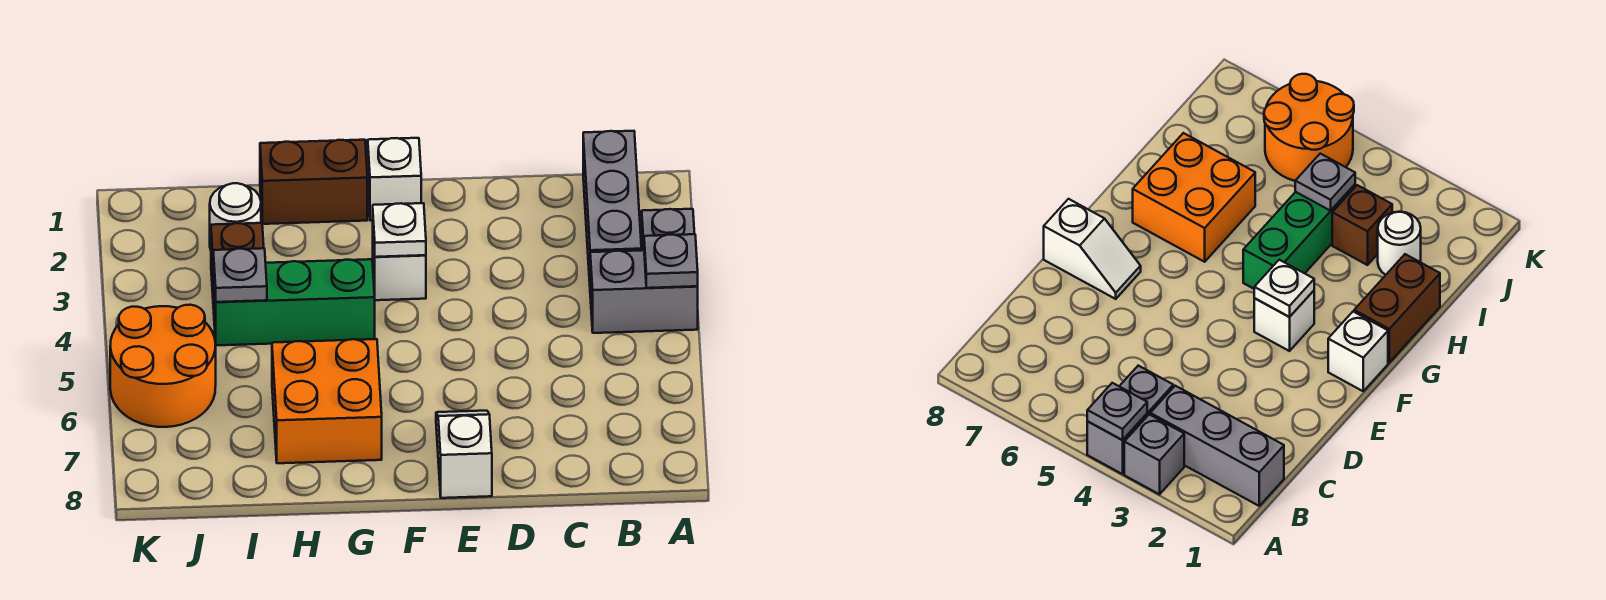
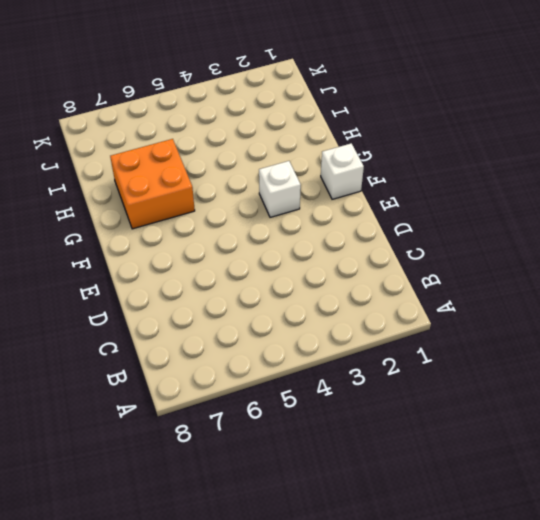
none -> grey brick A3 level 1
none -> grey brick A4:B4 level 1
none -> grey brick B1:B3 level 1

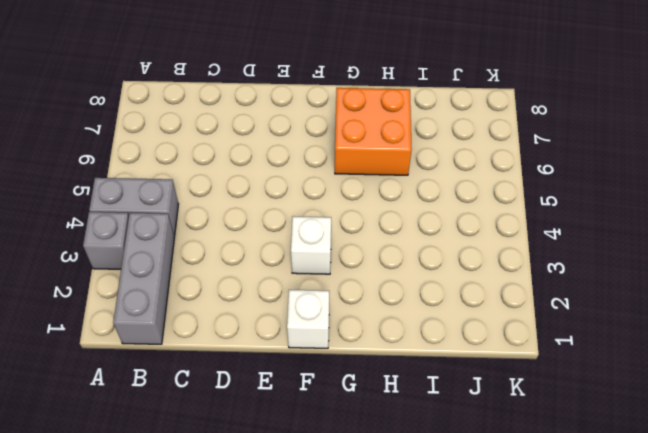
none -> white slope E7:E8 level 1 top 8
none -> brown brick G1:H1 level 1
none -> green brick G4:I4 level 1

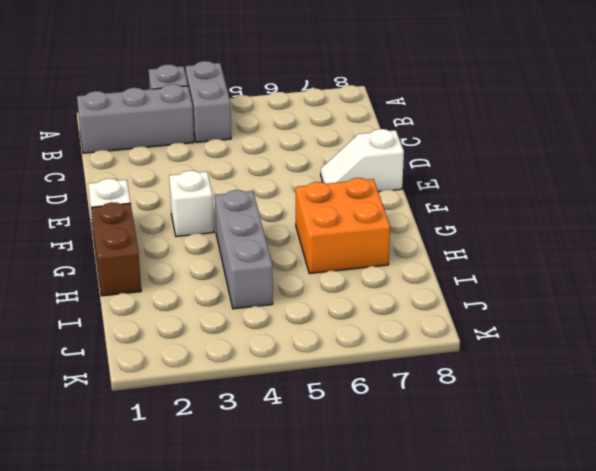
grey brick G4:I4 level 1 -> green brick G4:I4 level 1
none -> white round brick I2 level 1
none -> brown brick I3 level 1
none -> orange round brick J5:K6 level 1

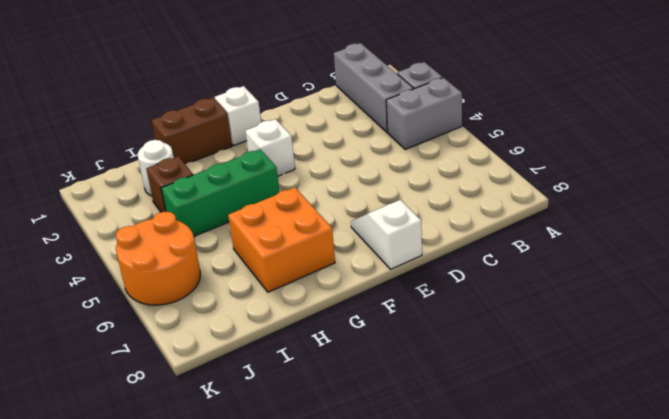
none -> grey plate A4 level 2
none -> white plate F3 level 2
none -> grey plate I4 level 2

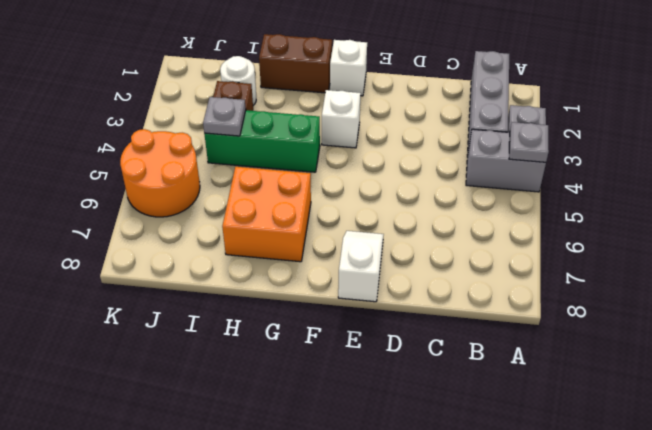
none -> white plate F3 level 2

